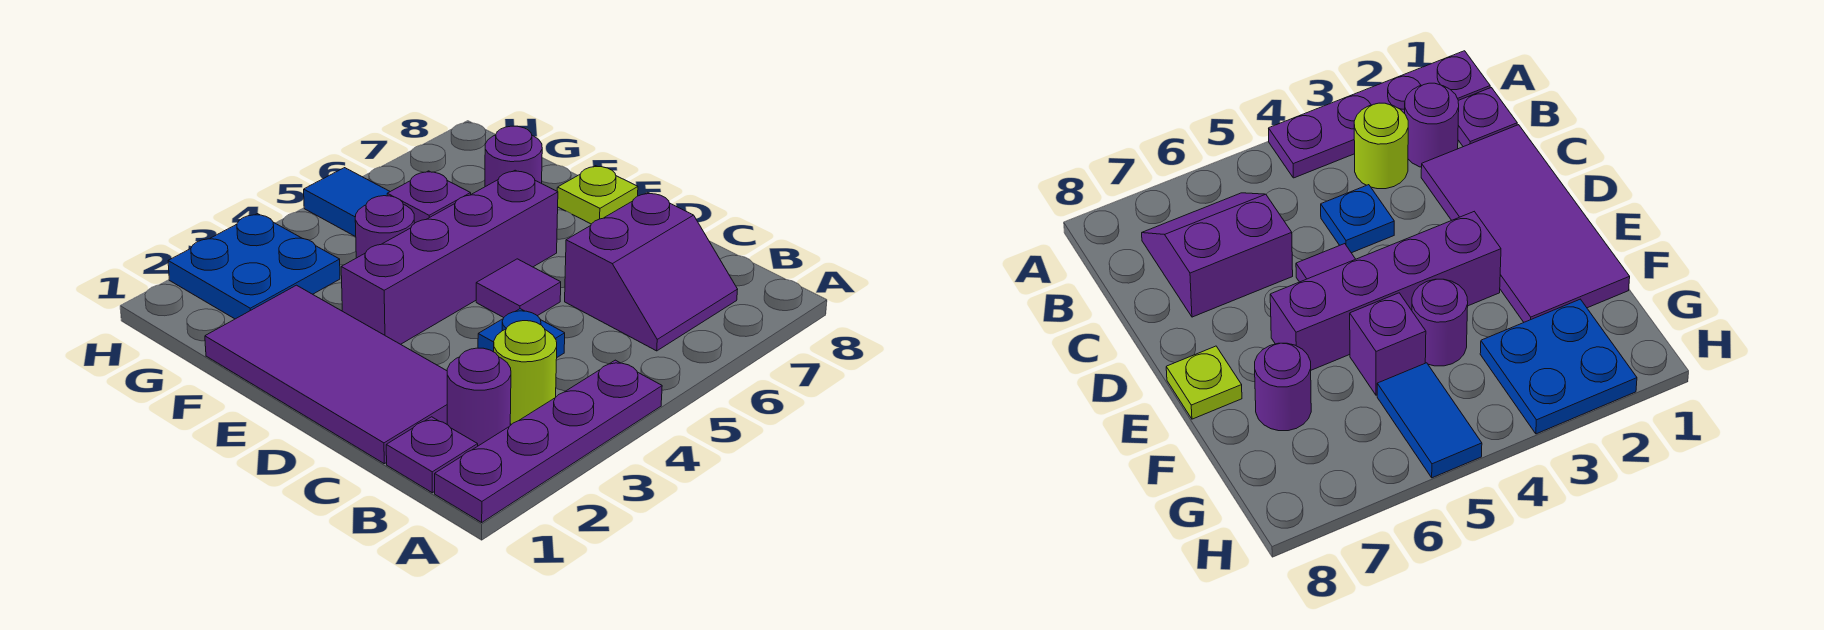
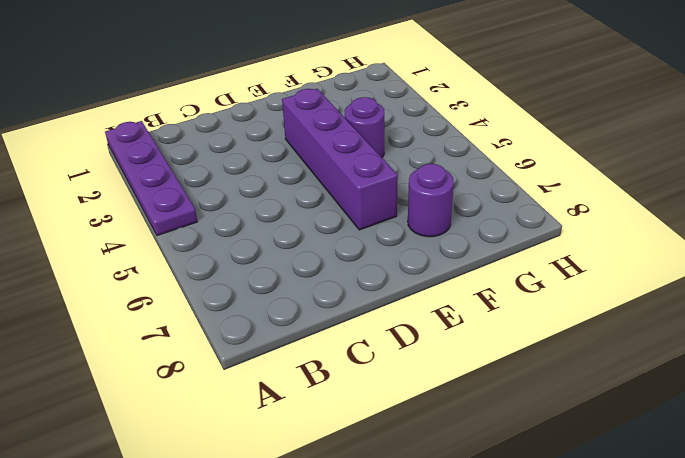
none -> purple plate B1 level 1
none -> purple round brick B2 level 1
none -> lime round brick B3 level 1

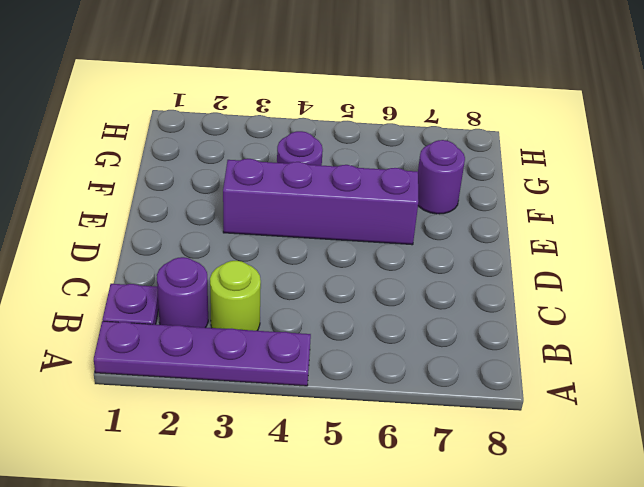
none -> purple slope B6:C7 level 1 top C
none -> purple tile C1:F2 level 1
none -> blue plate C4 level 1

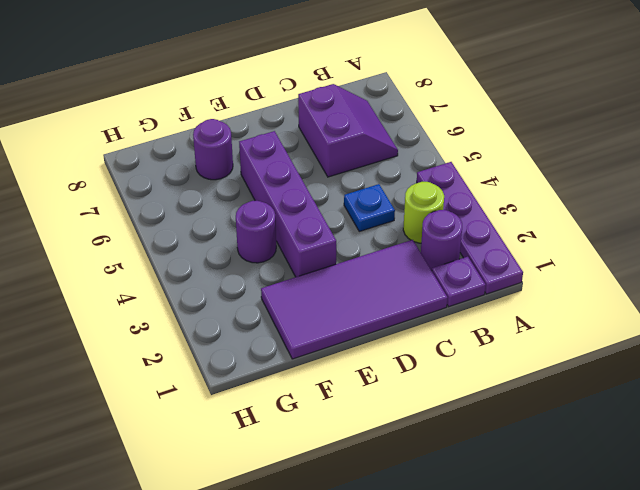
none -> purple tile D5 level 1
none -> lime plate E8 level 1
none -> purple brick F5 level 1

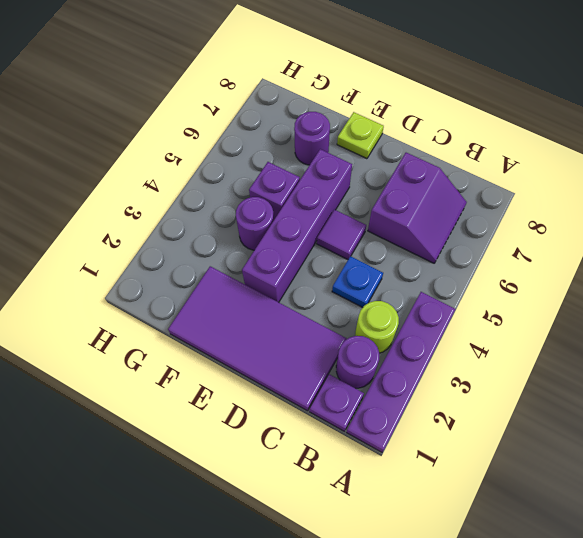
none -> blue plate G2:H3 level 1
none -> blue tile G5:H5 level 1

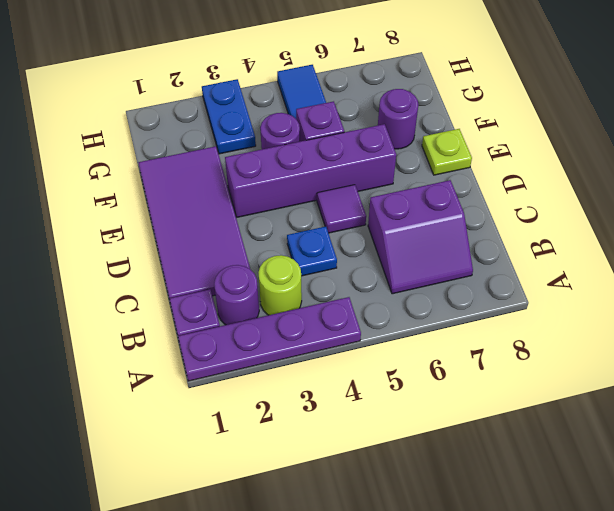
blue plate G3:H3 level 1 -> blue plate G2:H3 level 1

